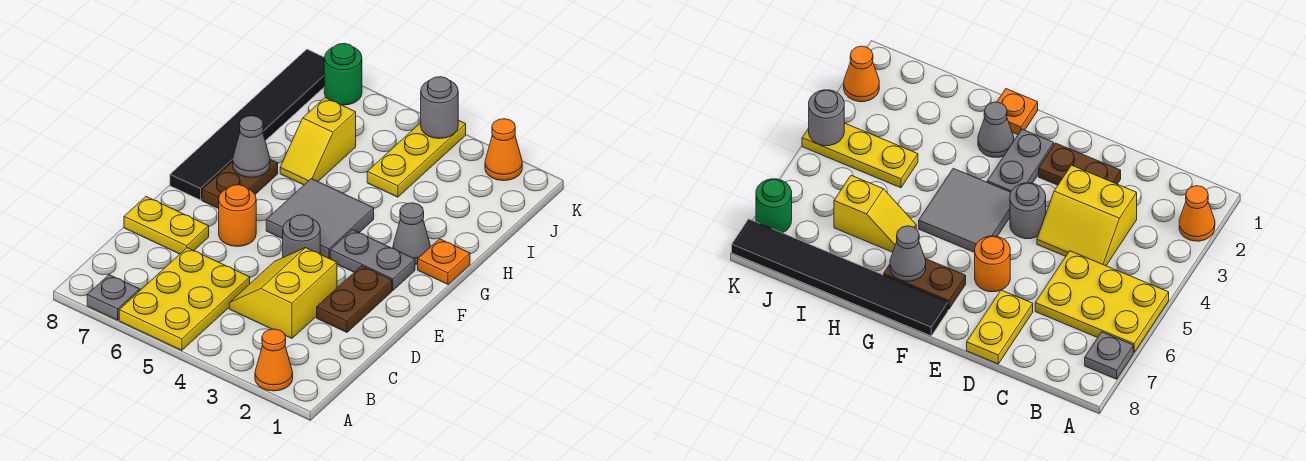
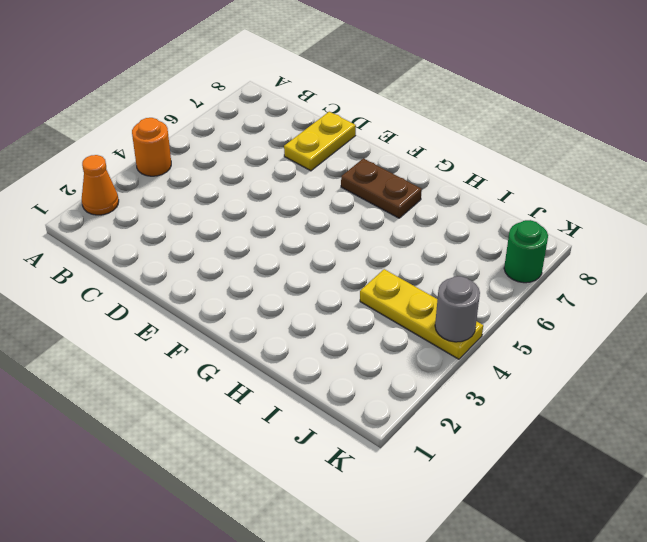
orange round brick A4 level 1 -> orange round brick E6 level 1
none -> yellow plate A5:C6 level 1
none -> grey plate A7 level 1
none -> yellow slope C3:D4 level 1 top 3

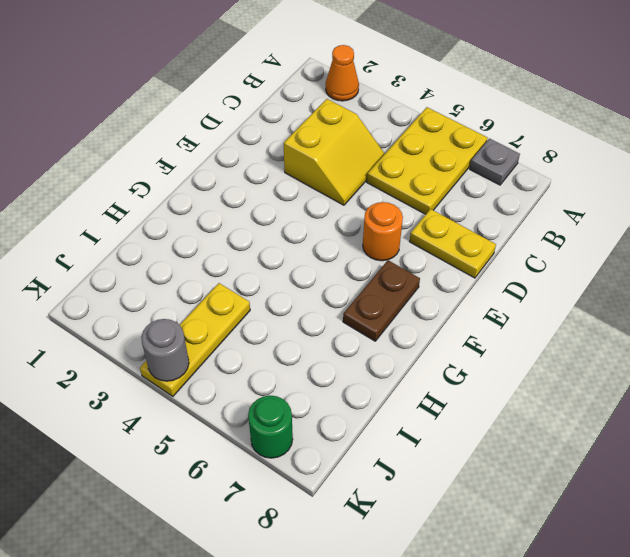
none -> brown plate D2:E2 level 1
none -> grey round brick E4 level 1
none -> grey plate F2:F3 level 1

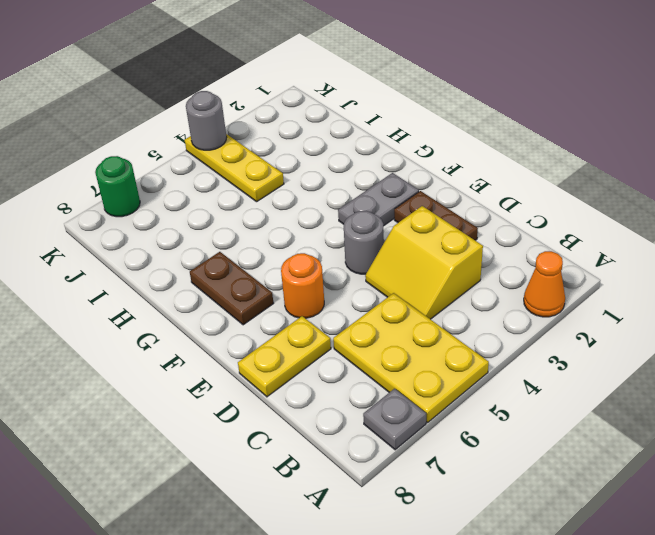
none -> grey tile F4:G5 level 1
none -> black tile F8:K8 level 1
none -> orange plate G1 level 1

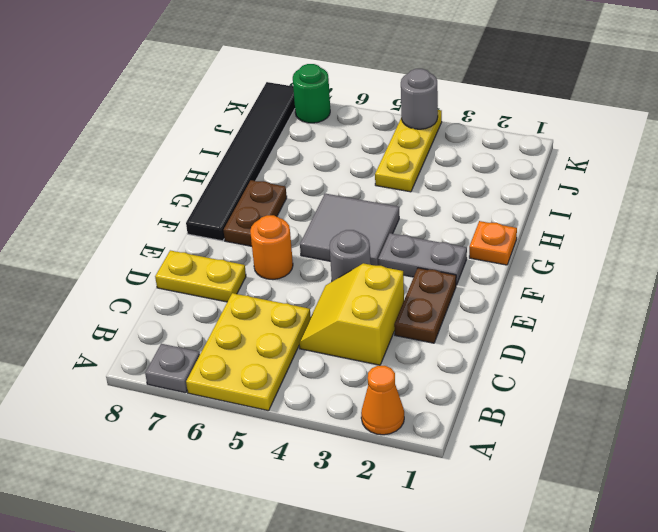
none -> grey cone G2 level 1
none -> yellow slope H6:I6 level 1 top I
none -> orange cone K2 level 1

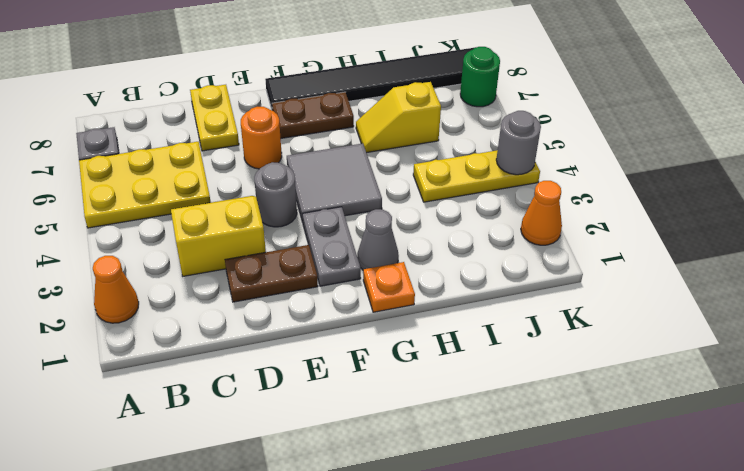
none -> grey cone G7 level 2

